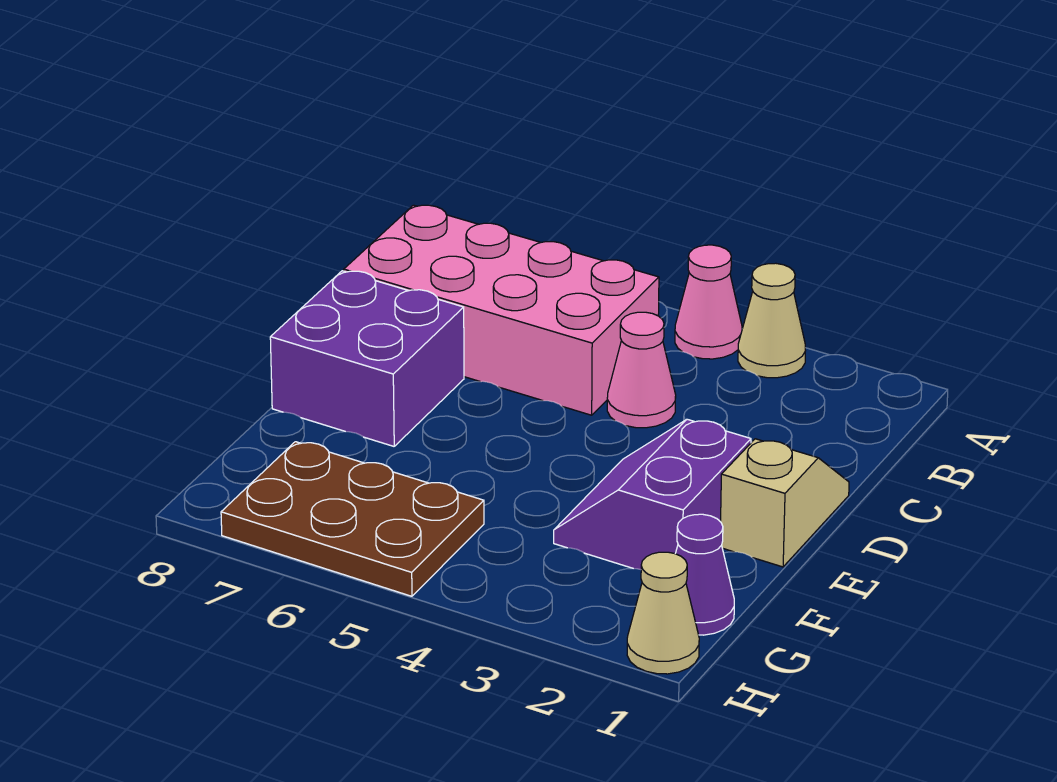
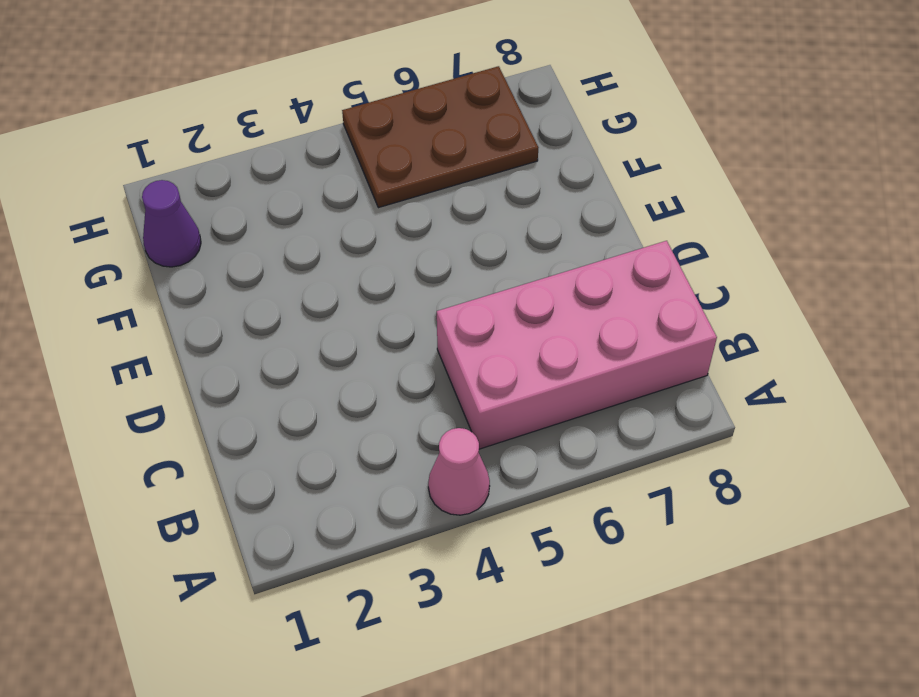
none -> tan cone A3 level 1
none -> pink cone C4 level 1

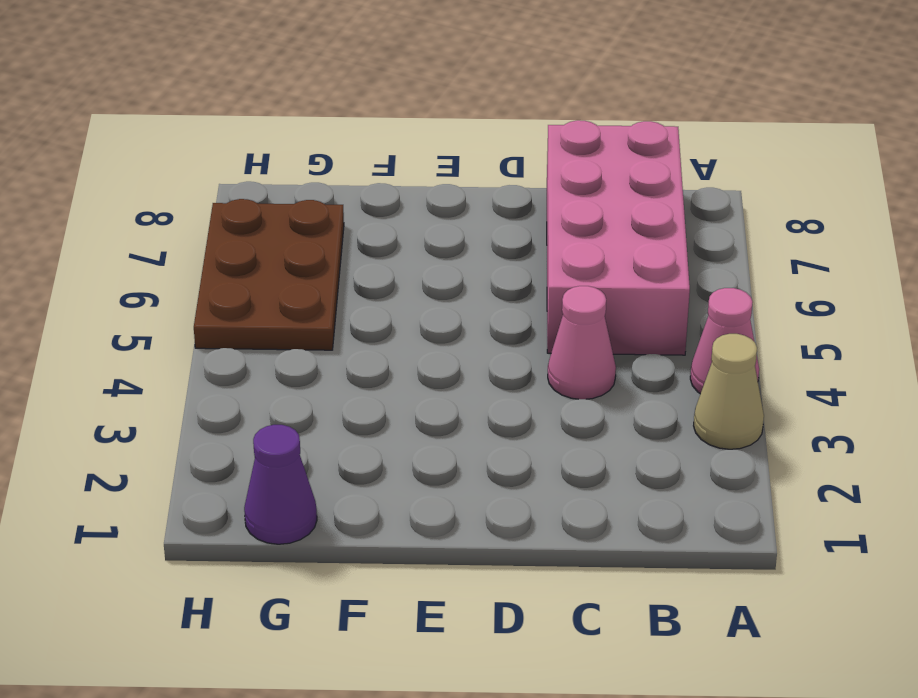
none -> tan slope D1:E1 level 1 top E
none -> purple brick D7:E8 level 1

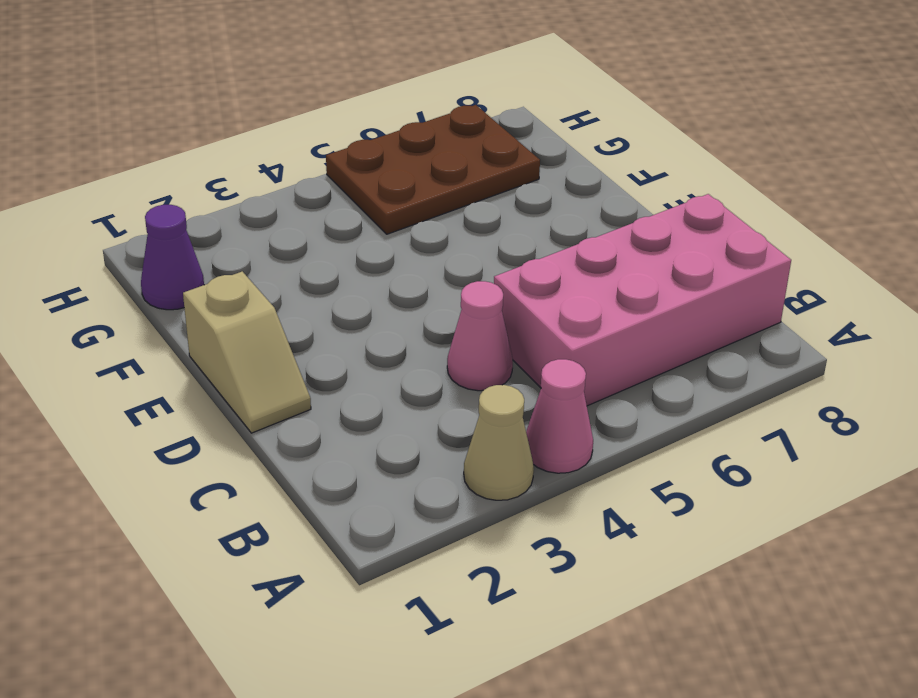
none -> purple brick D7:E8 level 1
none -> purple slope E2:F3 level 1 top 2

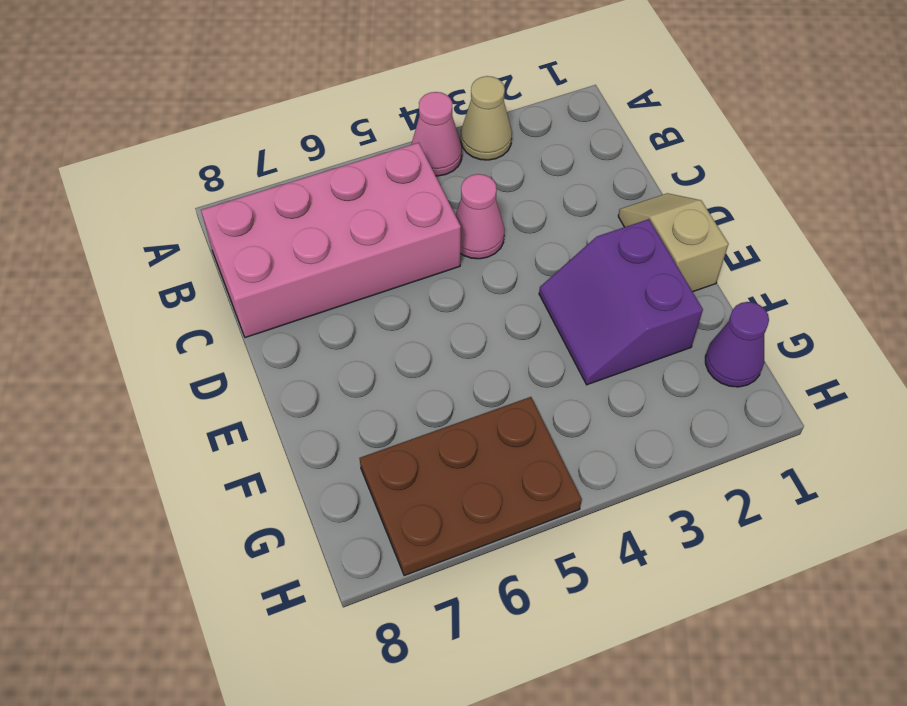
none -> purple brick D7:E8 level 1
none -> tan cone H1 level 1

